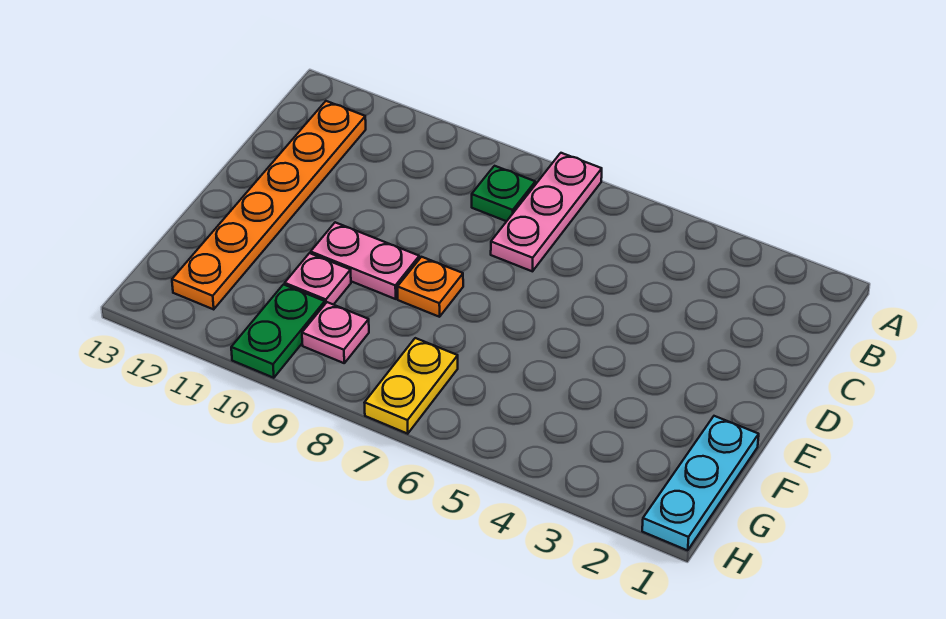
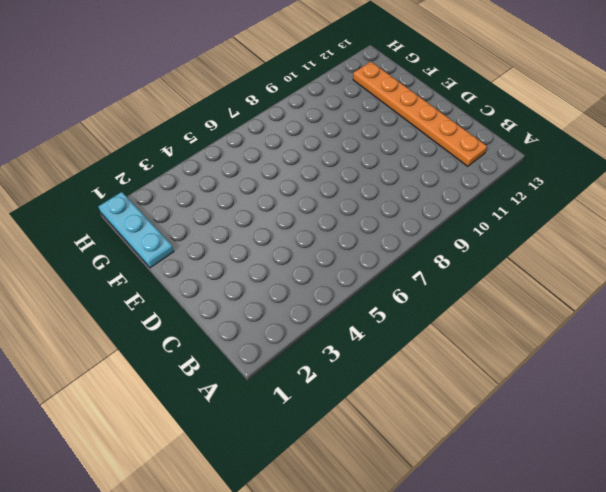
none -> pink plate A7:C7 level 1
none -> green plate B8 level 1

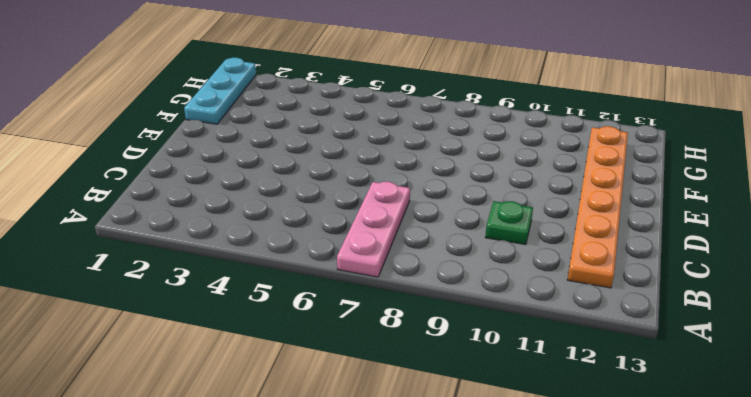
green plate C10 level 1 -> green plate B8 level 1
none -> orange plate E8 level 1
none -> pink plate E9:E10 level 1

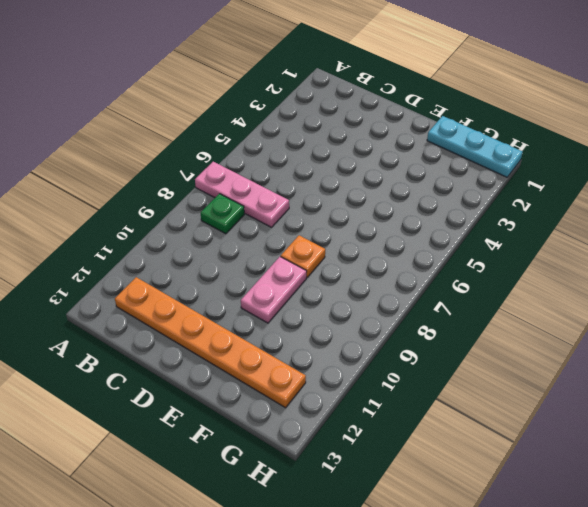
none -> pink plate F10 level 1
none -> yellow plate G7:H7 level 1

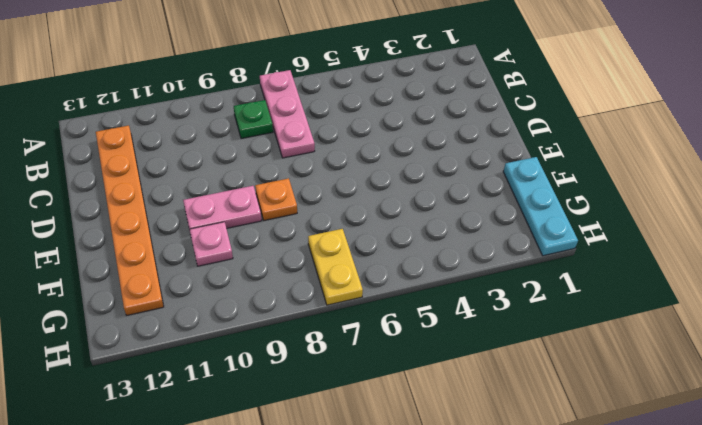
none -> pink plate G9 level 1
none -> green plate G10:H10 level 1

